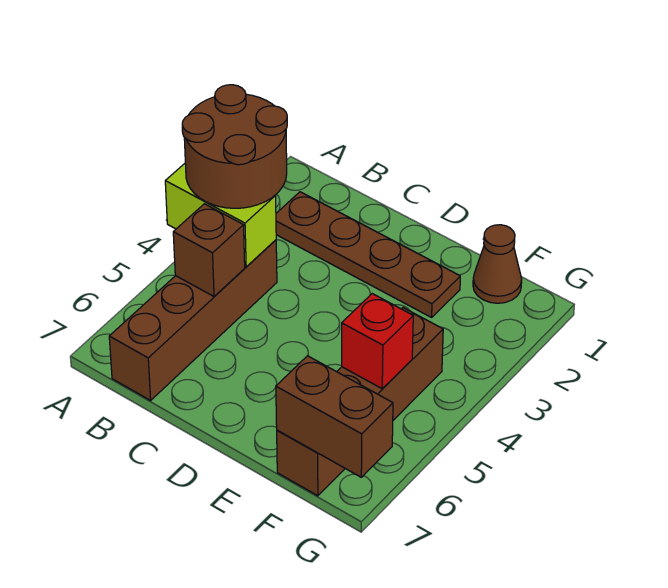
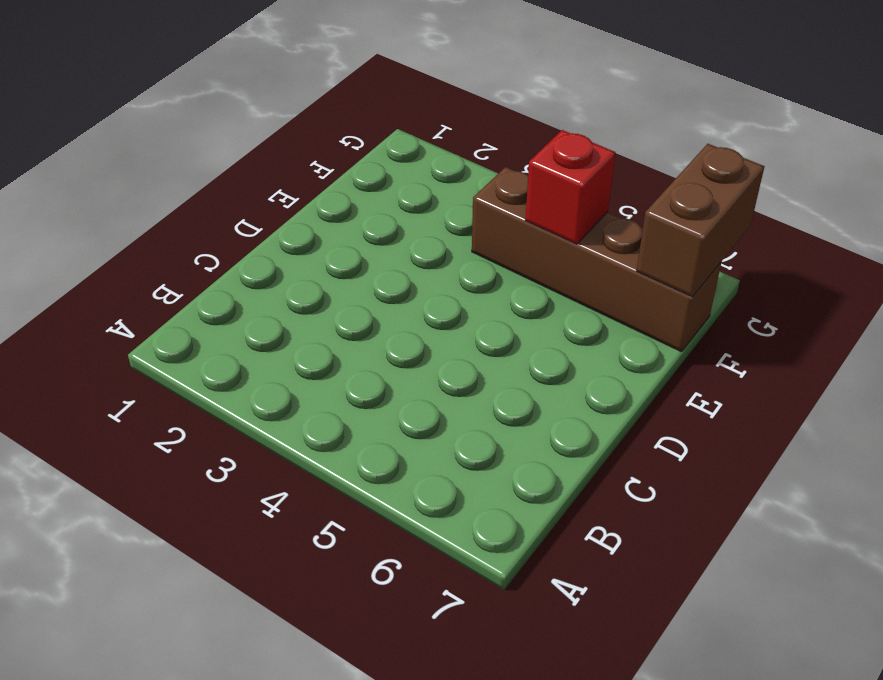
none -> brown plate B2:E2 level 1
none -> brown brick B4:B7 level 1

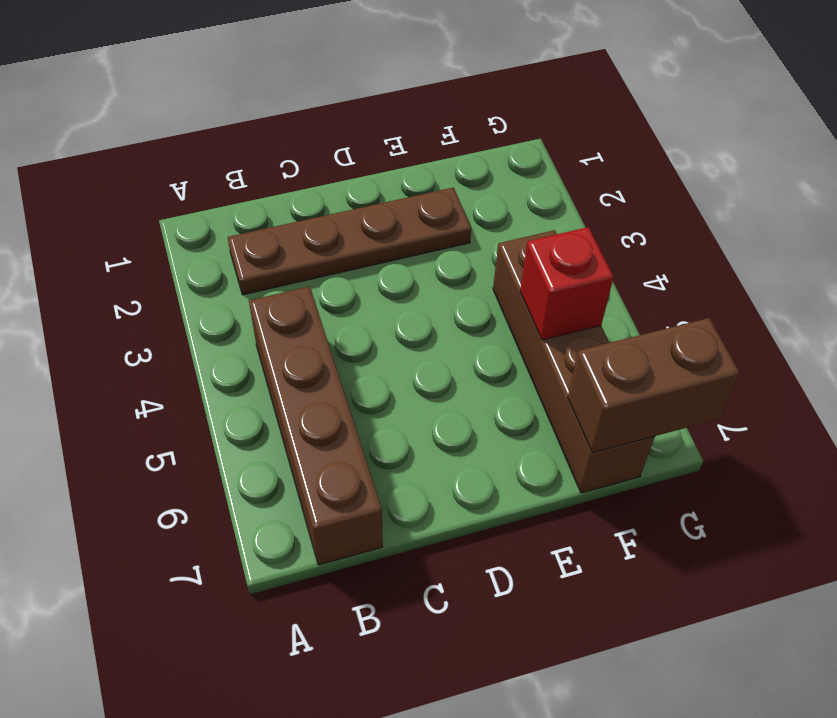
none -> brown cone F1 level 1
none -> lime brick A4:B4 level 2

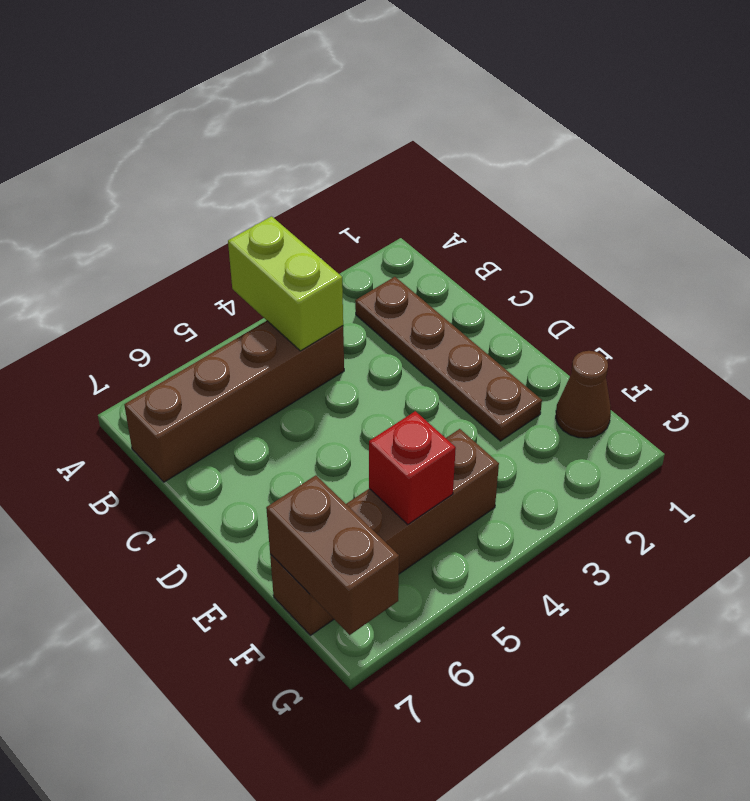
none -> brown brick B5 level 2
none -> brown round brick A3:B4 level 3

